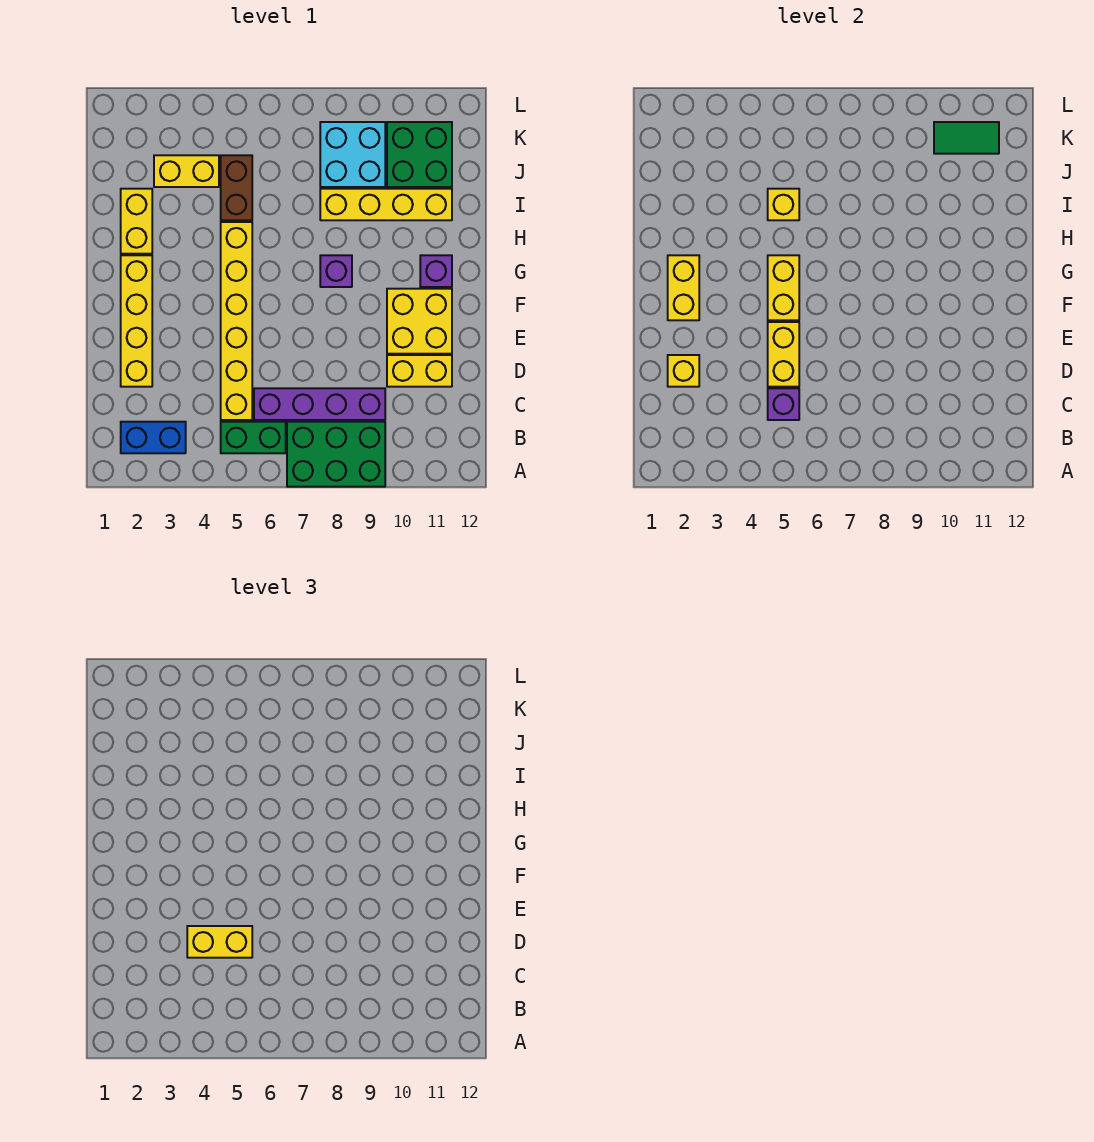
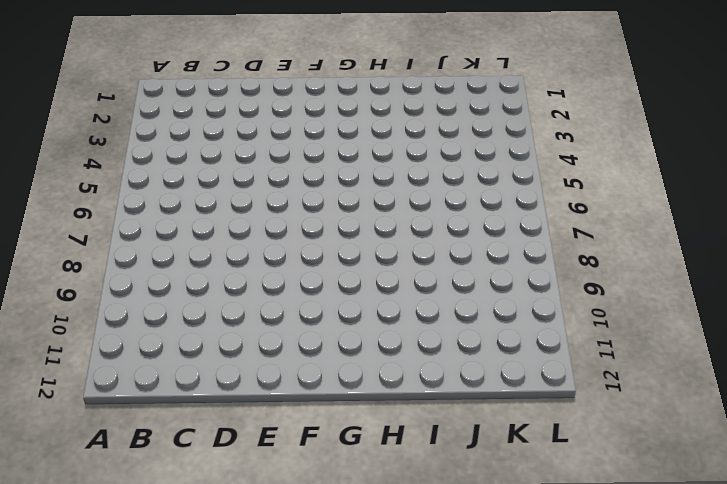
none -> green brick A7:B9 level 1
none -> blue brick B2:B3 level 1
none -> green brick B5:B6 level 1

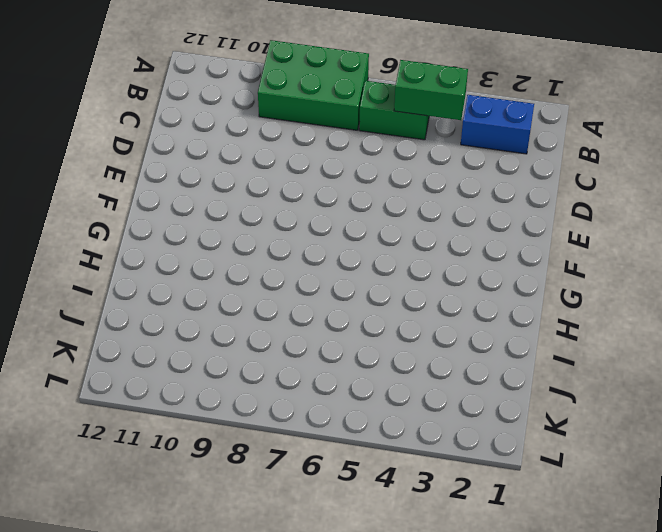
green brick B4:B5 level 2 -> none
none -> yellow brick C5:H5 level 1
none -> purple brick C6:C9 level 1
none -> yellow brick D2:G2 level 1

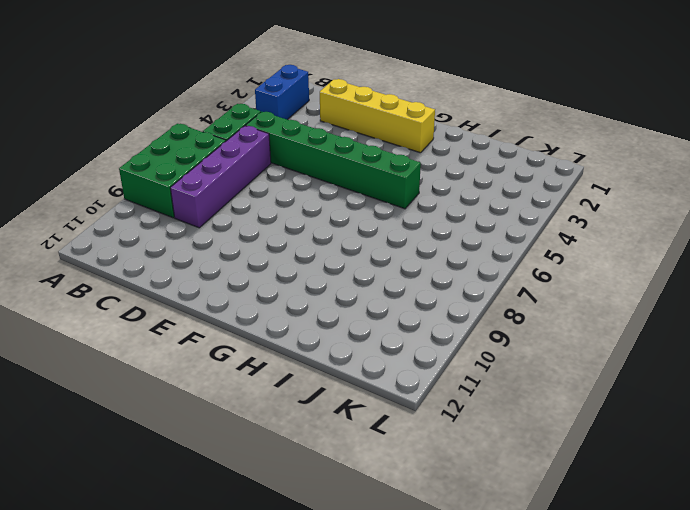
green brick C5:H5 level 1 -> yellow brick C5:H5 level 1
none -> yellow brick D10:D11 level 1
none -> yellow brick E10:F11 level 1
none -> purple brick G8 level 1

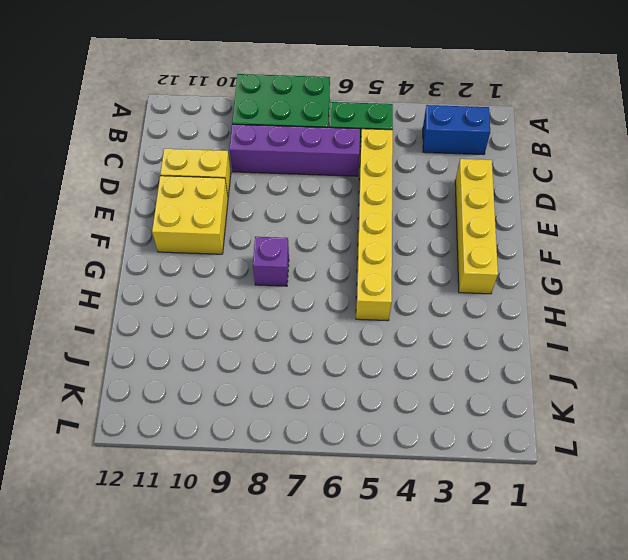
none -> purple brick G11 level 1
none -> yellow brick H2:I2 level 1
none -> brown brick I5:J5 level 1

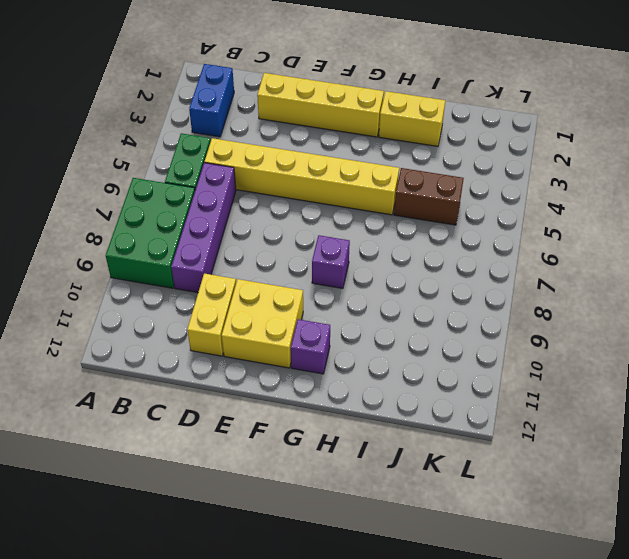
none -> yellow brick I8:I11 level 1
none -> yellow brick J3:J4 level 1
none -> cyan brick J8:K9 level 1

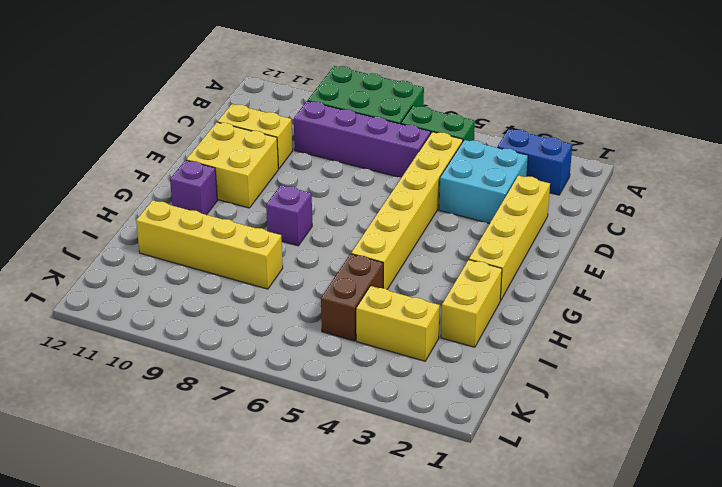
cyan brick C3:D4 level 1 -> cyan brick J8:K9 level 1
none -> green brick J10:K11 level 1
none -> purple brick C5 level 2
none -> yellow brick D2 level 2

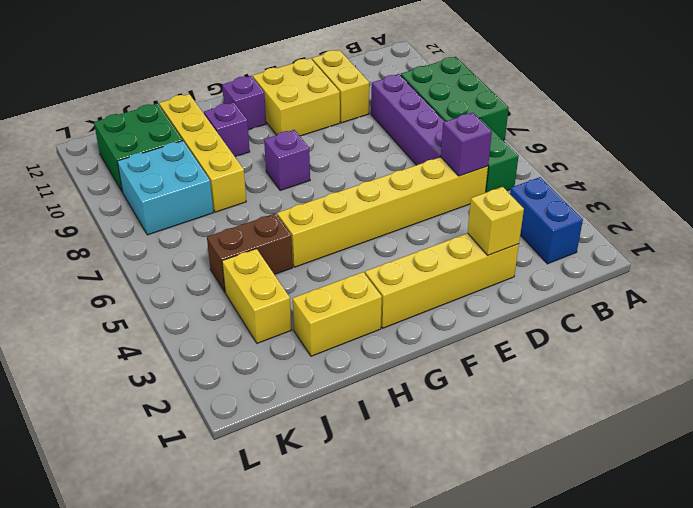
purple brick H10 level 1 -> none
none -> yellow brick D5:E5 level 2
none -> yellow brick F2:G2 level 2
none -> yellow brick F5:G5 level 2

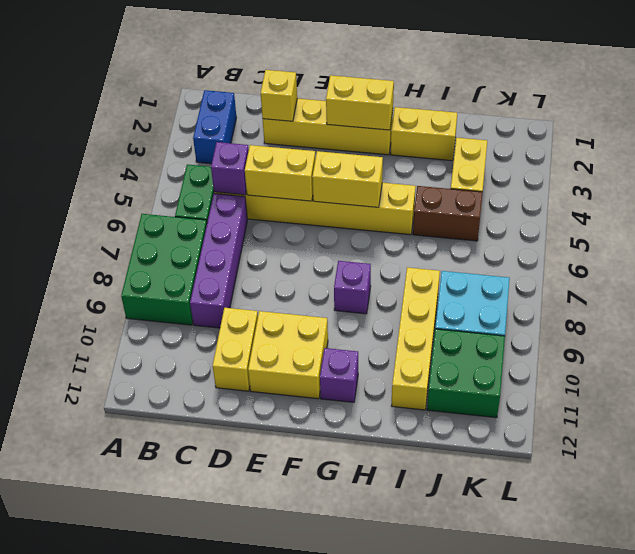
none -> yellow brick I5 level 2
none -> green tile K10:K11 level 2
none -> yellow brick D4:D5 level 3

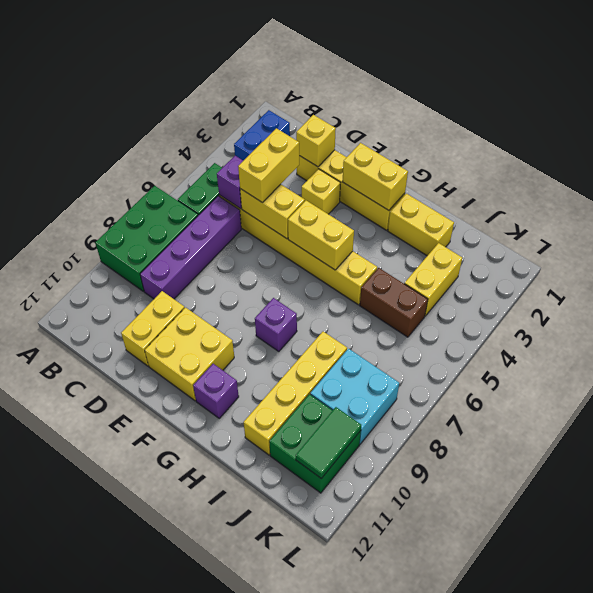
yellow brick E3 level 1 -> yellow brick I5 level 2

